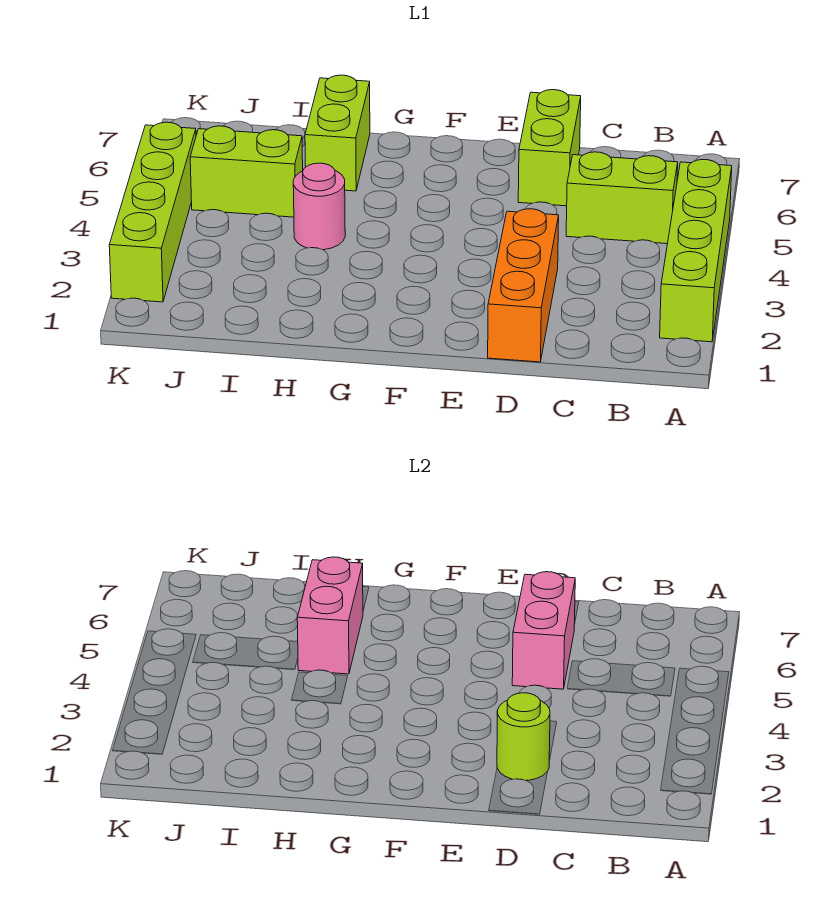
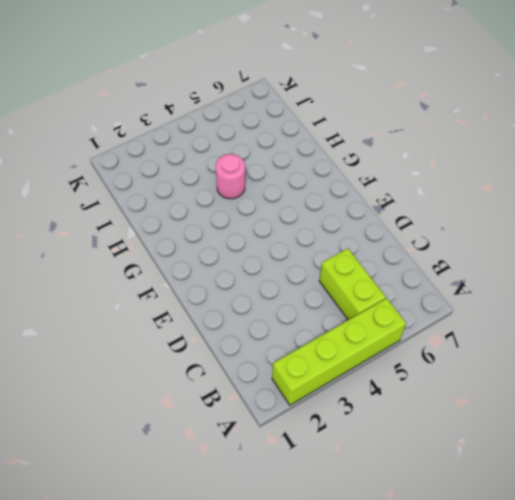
none -> orange brick D1:D3 level 1
none -> lime brick D6:D7 level 1

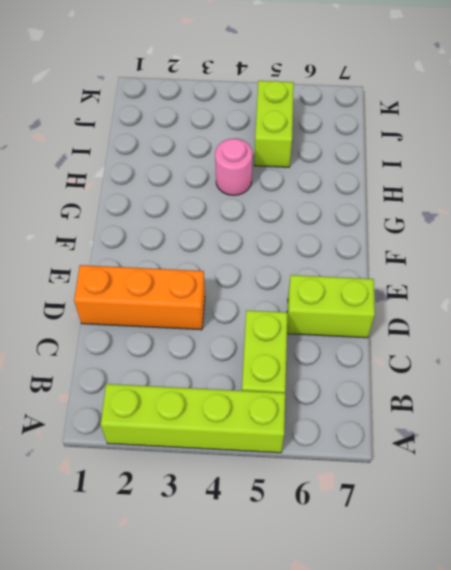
none -> lime brick H6:H7 level 1
none -> lime brick K2:K5 level 1

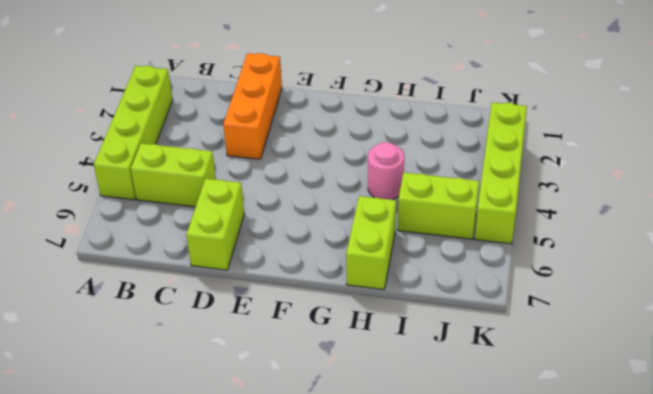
none -> lime round brick D2 level 2
none -> pink brick D5:D6 level 2

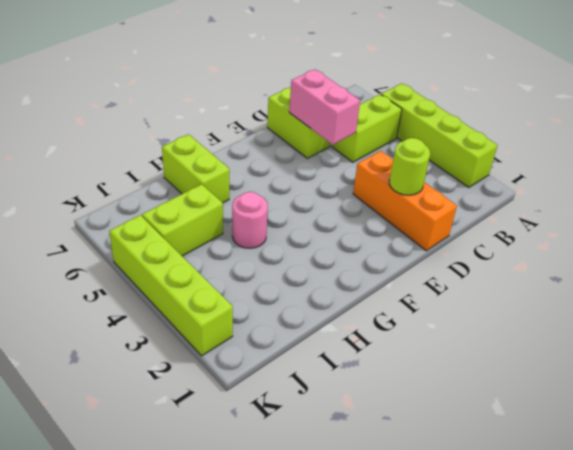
none -> pink brick H5:H6 level 2

